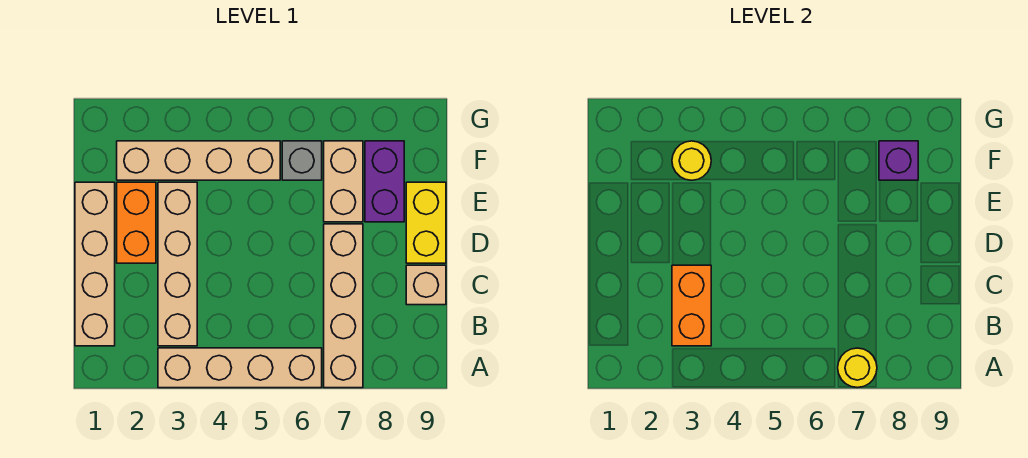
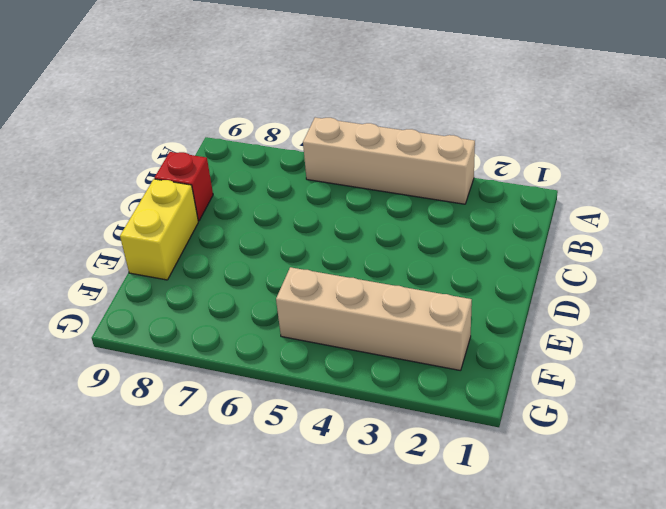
red brick C9 level 1 -> tan brick C9 level 1
none -> tan brick A7:D7 level 1
none -> tan brick B1:E1 level 1
none -> tan brick B3:E3 level 1

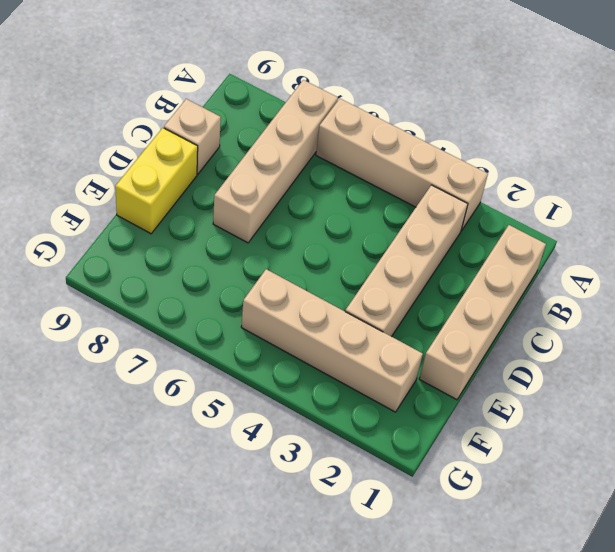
none -> orange brick D2:E2 level 1
none -> tan brick E7:F7 level 1
none -> purple brick E8:F8 level 1

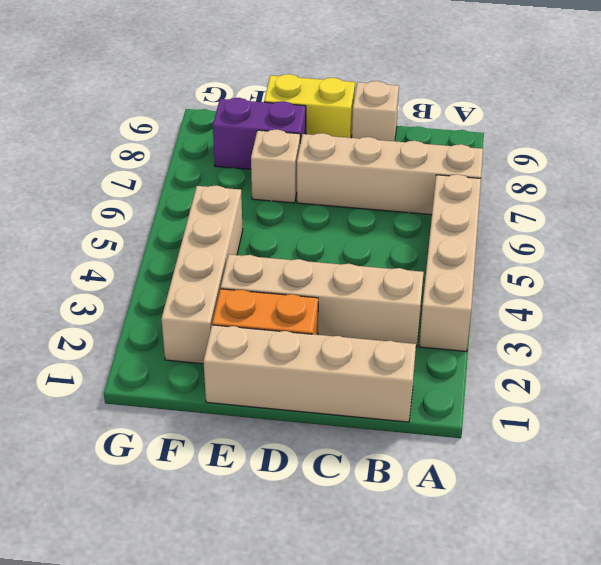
tan brick E7 level 1 -> tan brick E7:F7 level 1
none -> grey brick F6 level 1
none -> yellow round brick A7 level 2
none -> orange brick B3:C3 level 2

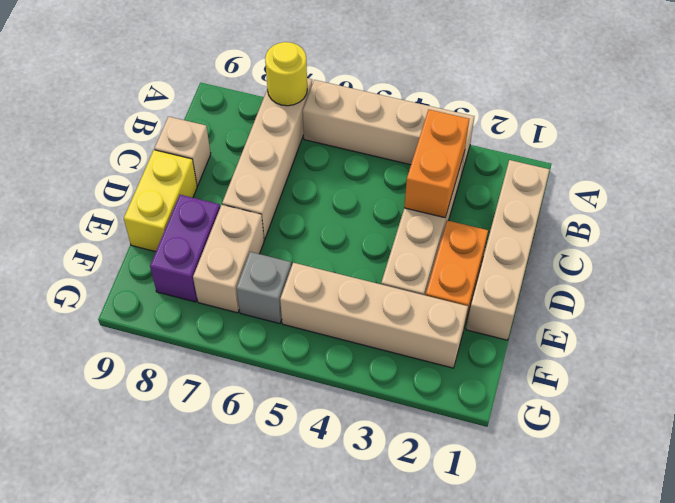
none -> yellow round brick F3 level 2
none -> purple brick F8 level 2

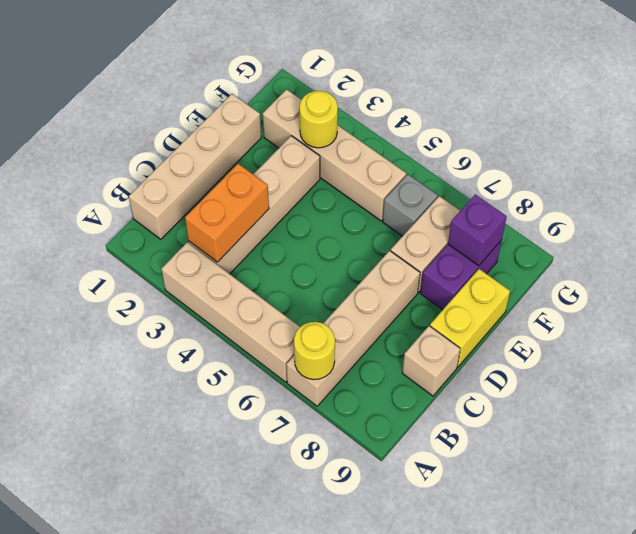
none -> orange brick D2:E2 level 1

